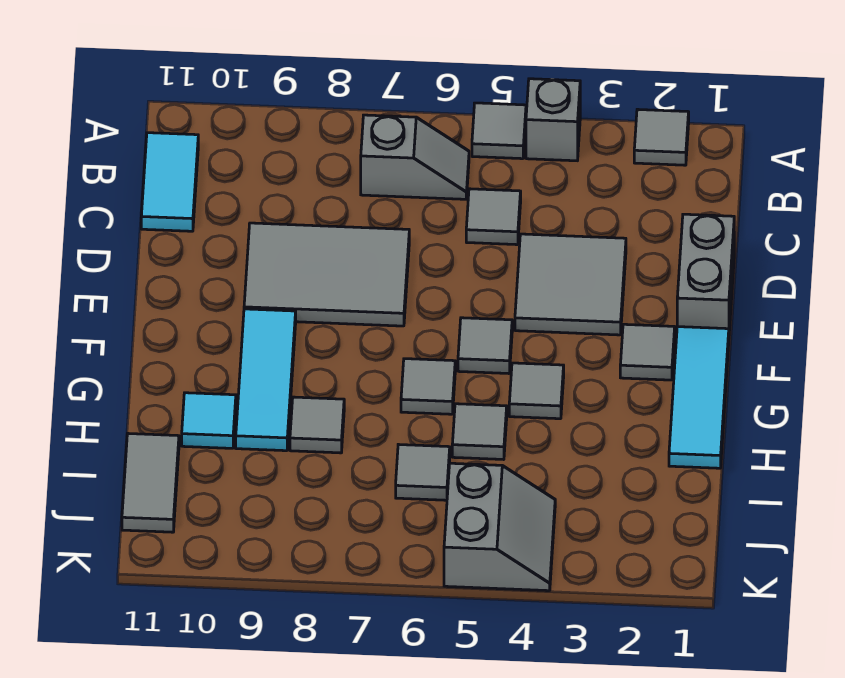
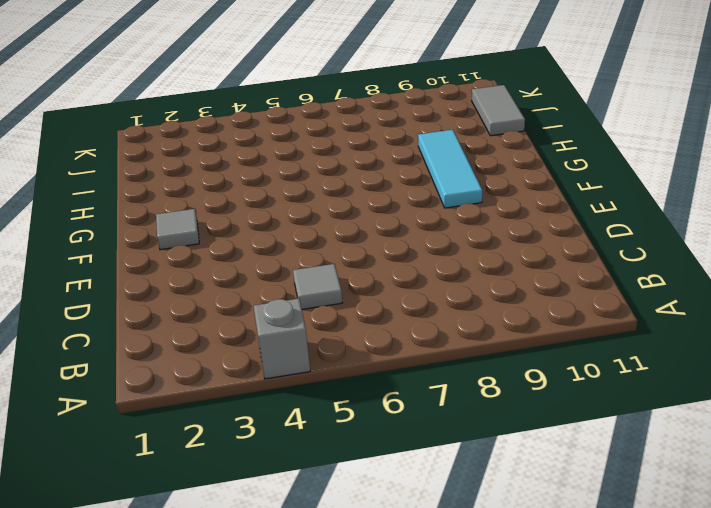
none -> grey tile A2 level 1
none -> grey tile A5 level 1
none -> grey slope B6:B7 level 1 top 7

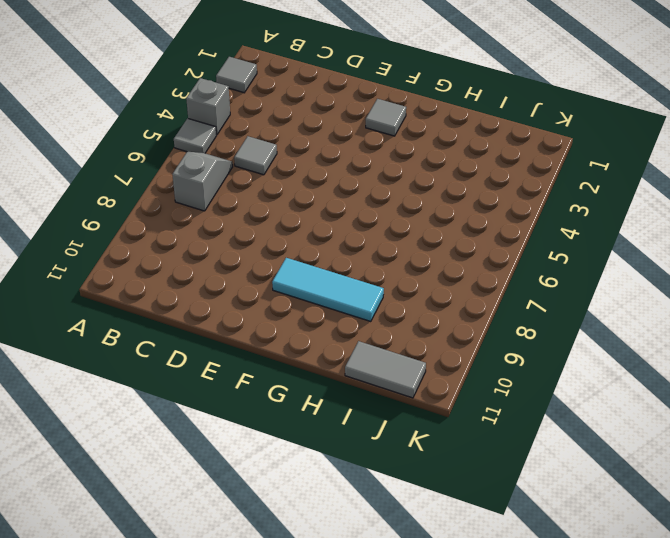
none -> cyan tile B11:C11 level 1
none -> grey brick D1:E1 level 1
none -> grey tile D3:E4 level 1

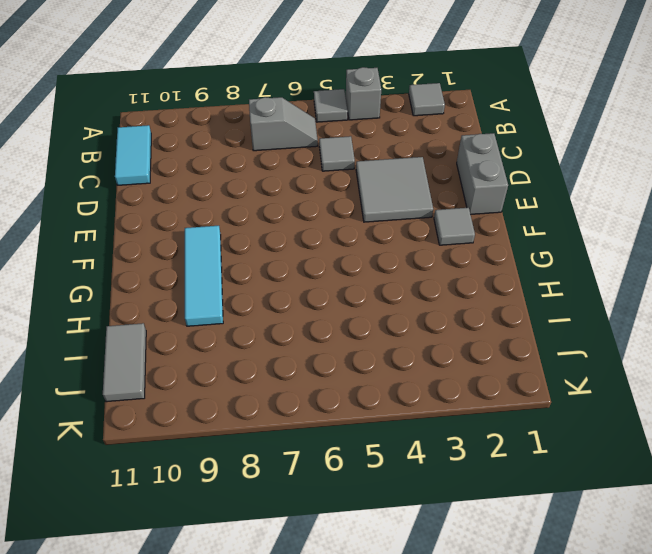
none -> grey tile D7:E9 level 1
none -> cyan tile F1:H1 level 1
none -> grey tile F5 level 1

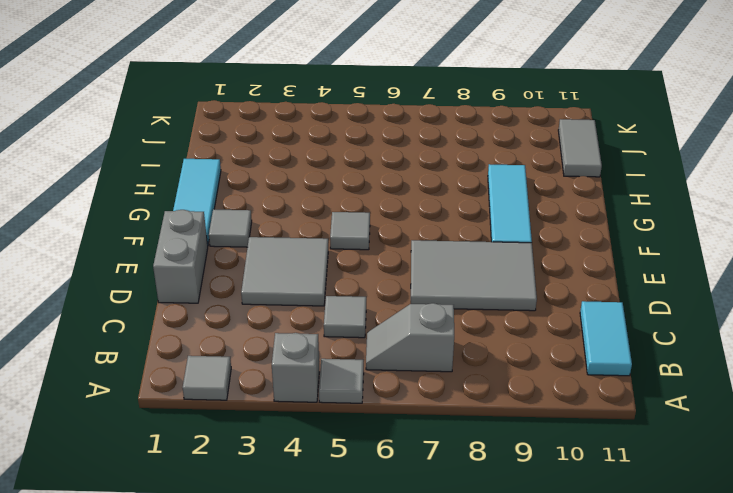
none -> grey tile G4 level 1
none -> grey tile G6 level 1
none -> grey tile H5 level 1

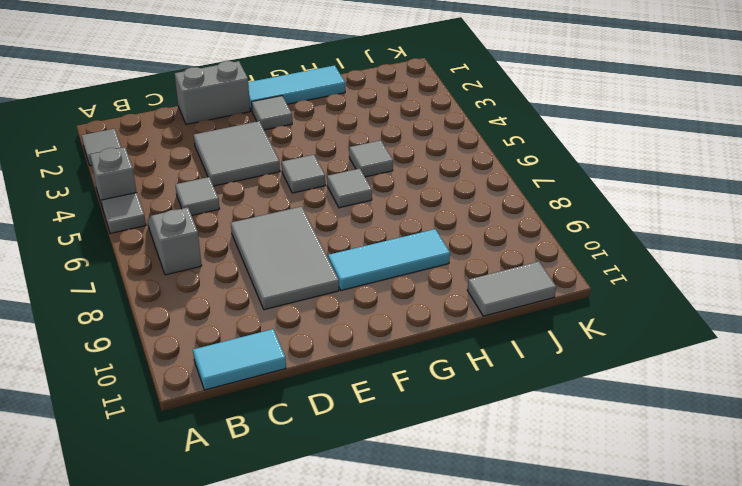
none -> grey tile G4 level 1
none -> grey tile H8 level 1
none -> cyan tile H10 level 1

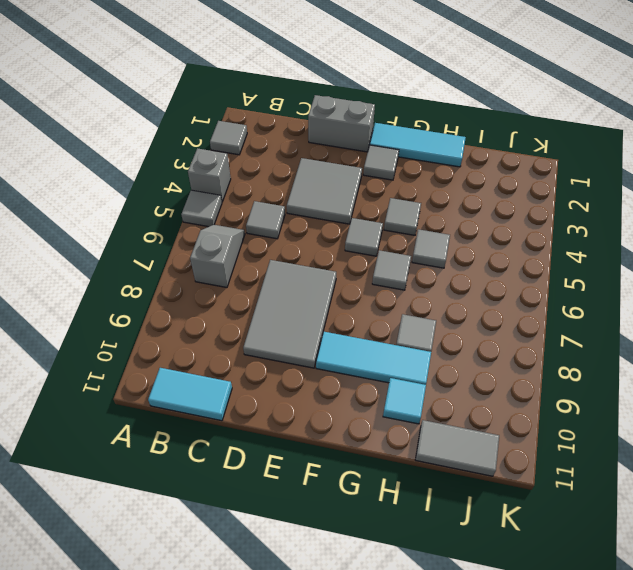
none -> grey tile I6 level 1
none -> grey slope J4:K5 level 1 top 5

